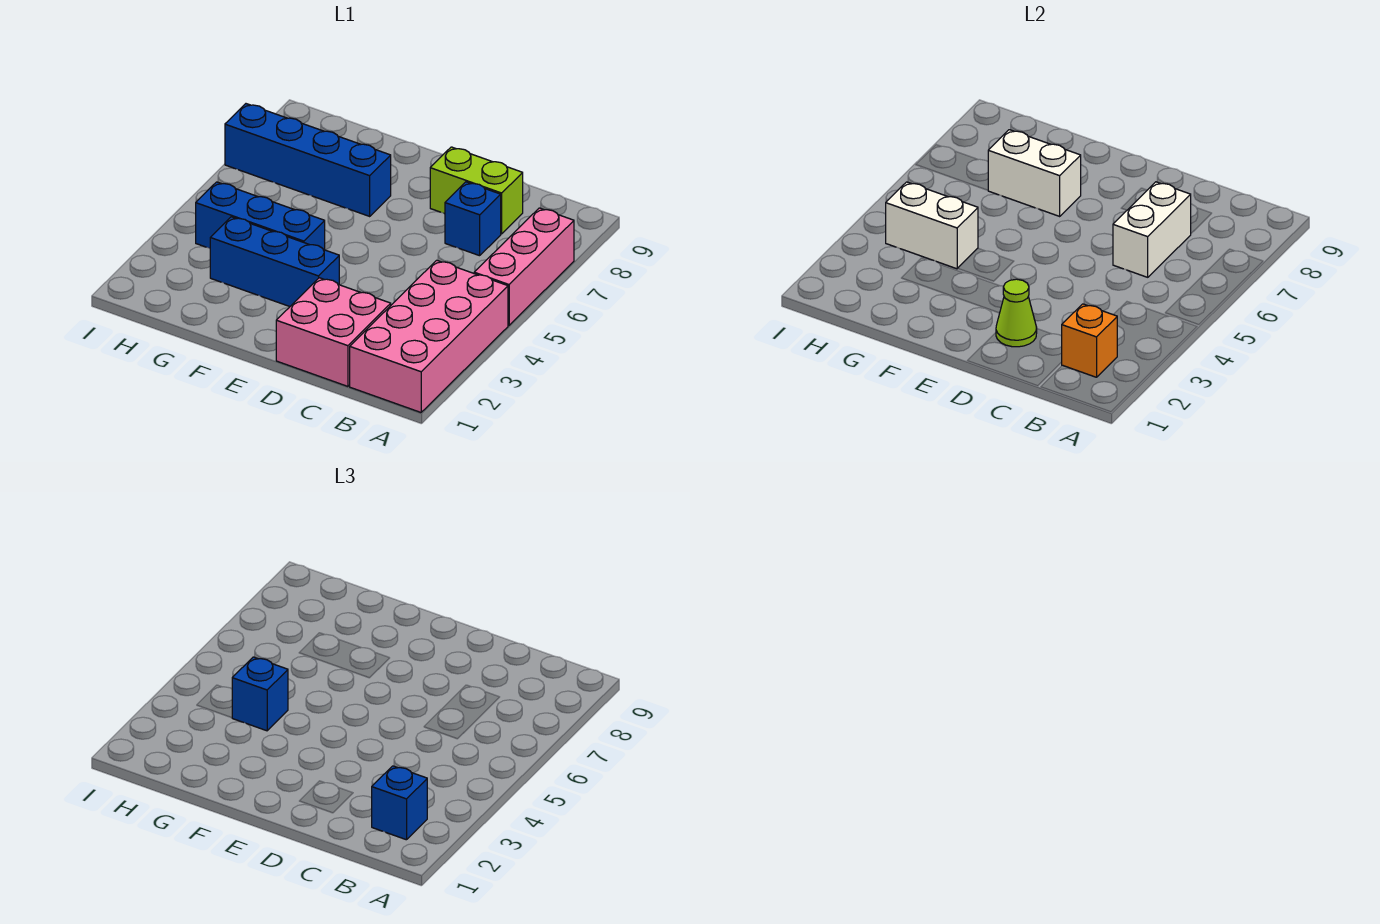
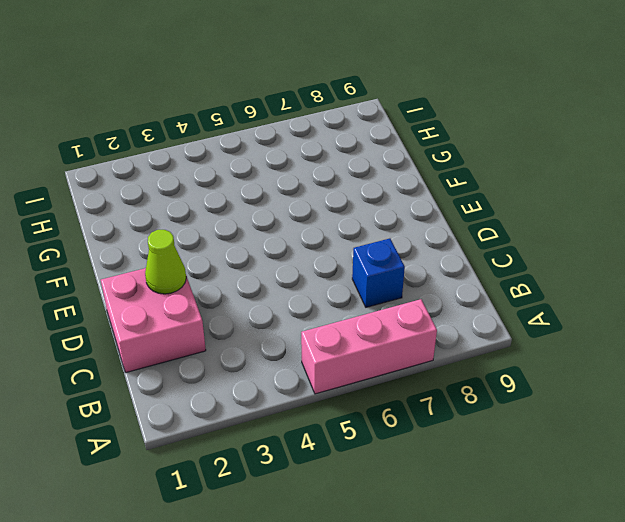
none -> pink brick A1:B4 level 1
none -> lime brick C8:D8 level 1
none -> blue brick E3:G3 level 1

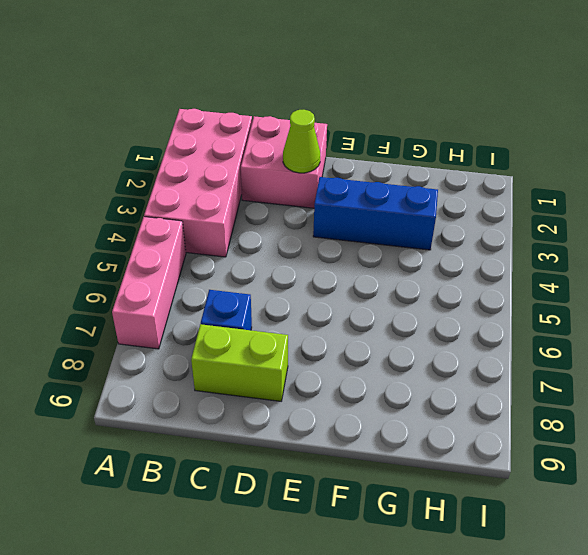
none -> blue brick F4:H4 level 1
none -> blue brick F7:I7 level 1
none -> orange brick B2 level 2

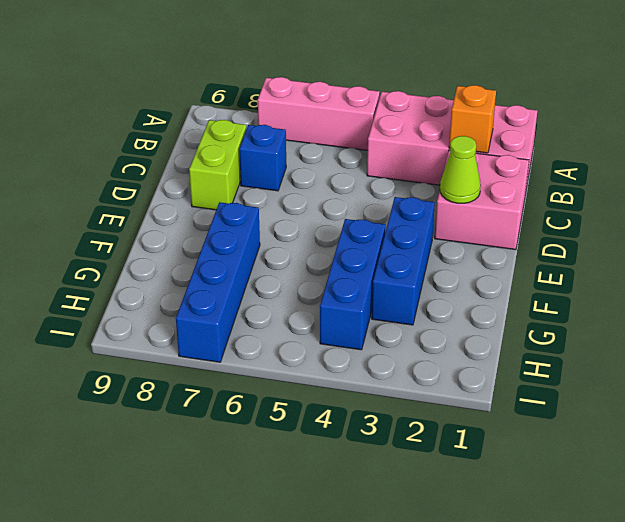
none -> white brick C6:C7 level 2
none -> white brick F7:G7 level 2
none -> white brick G4:H4 level 2

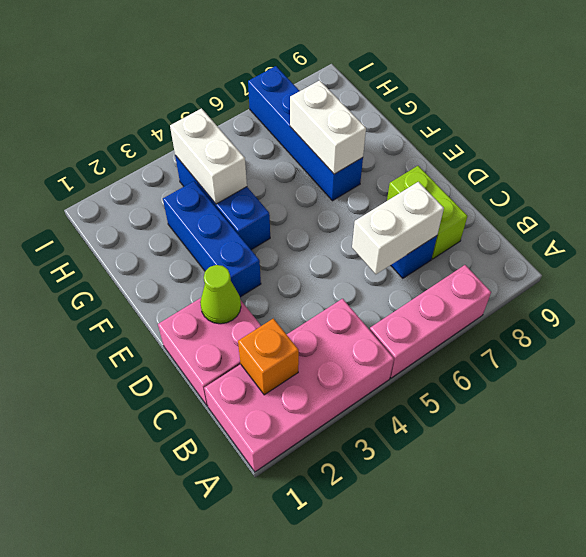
none -> blue brick B2 level 3
none -> blue brick G4 level 3

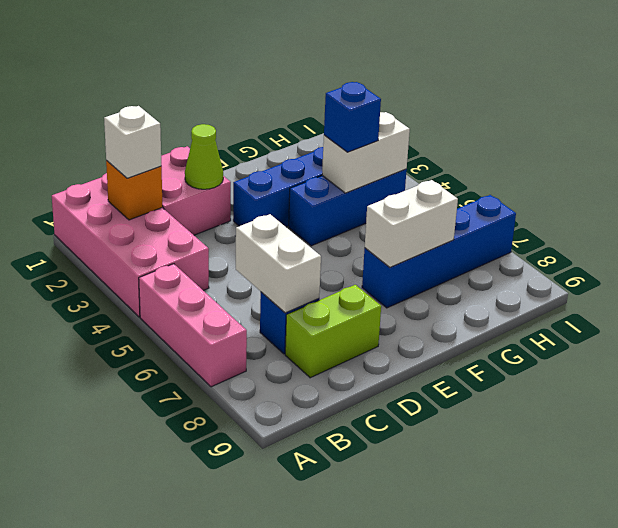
white brick B2 level 3 -> blue brick B2 level 3

